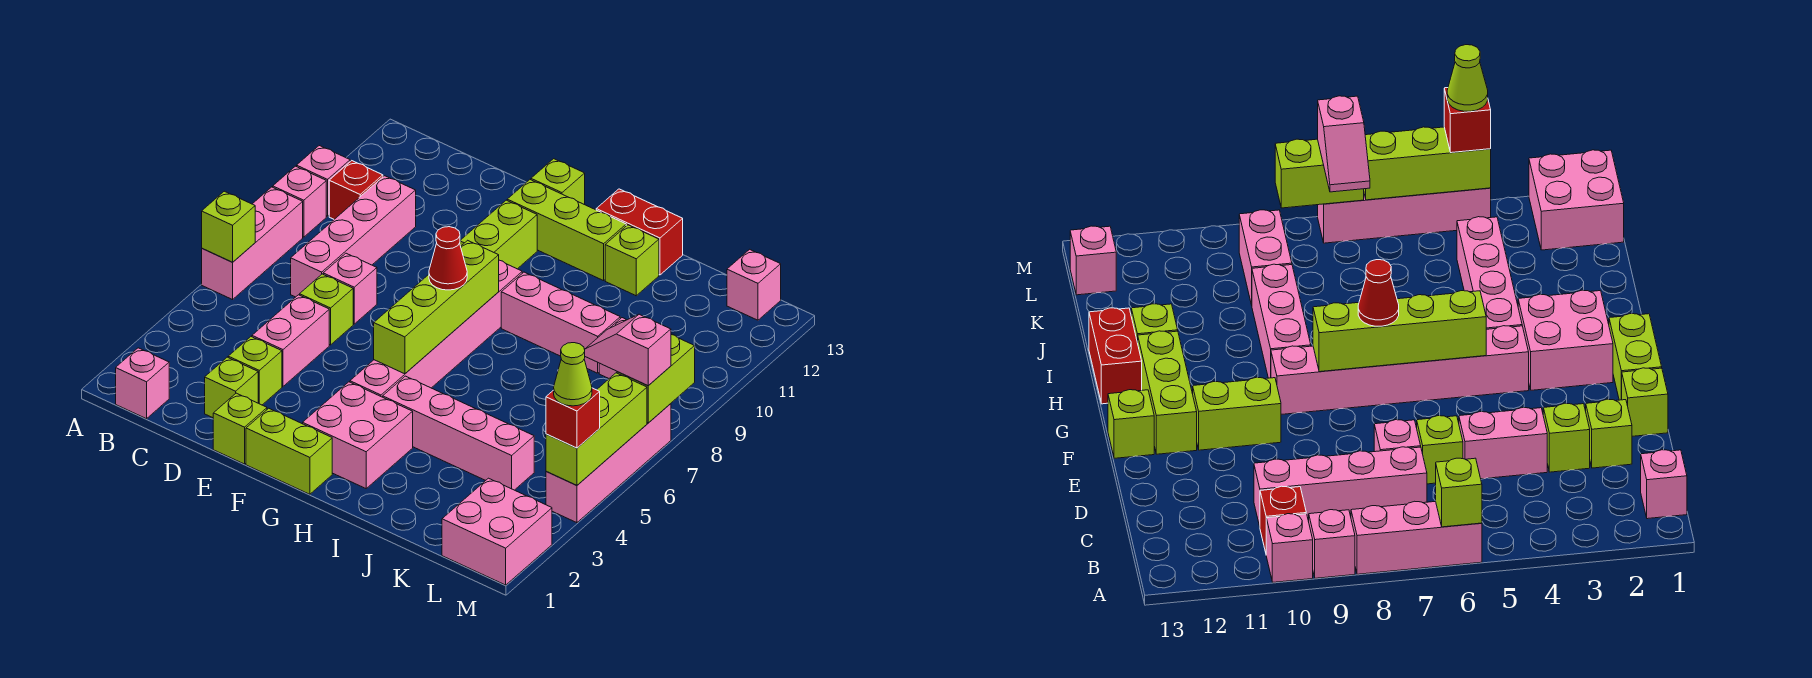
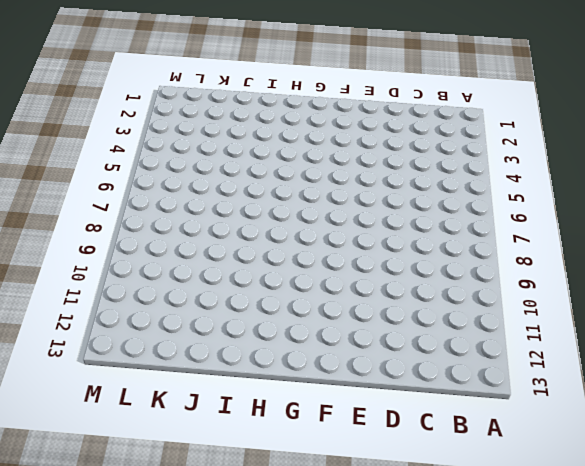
none -> pink brick A6:A8 level 1
none -> pink brick A9 level 1
none -> pink brick A10 level 1
none -> pink brick B1 level 1

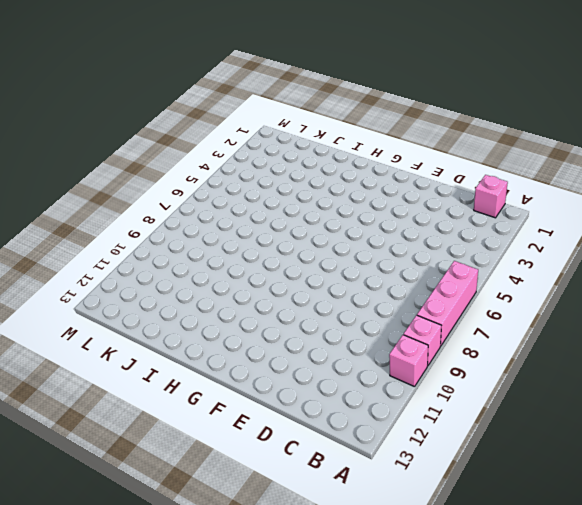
none -> red brick B10 level 1
none -> pink brick C7:C10 level 1
none -> lime brick D2 level 1
none -> lime brick D3 level 1

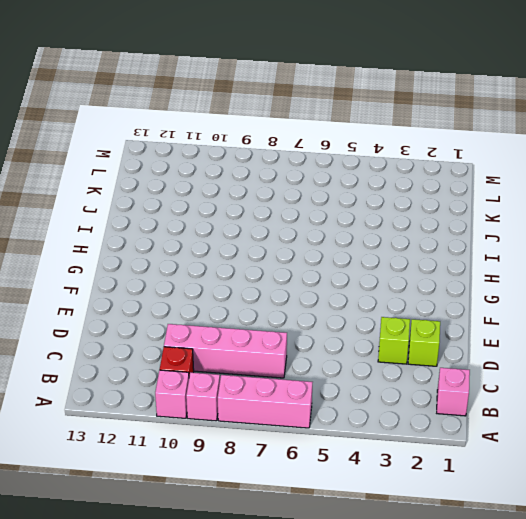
none -> pink brick D4:D5 level 1
none -> lime brick D6 level 1
none -> pink brick D7 level 1
none -> lime brick E1 level 1

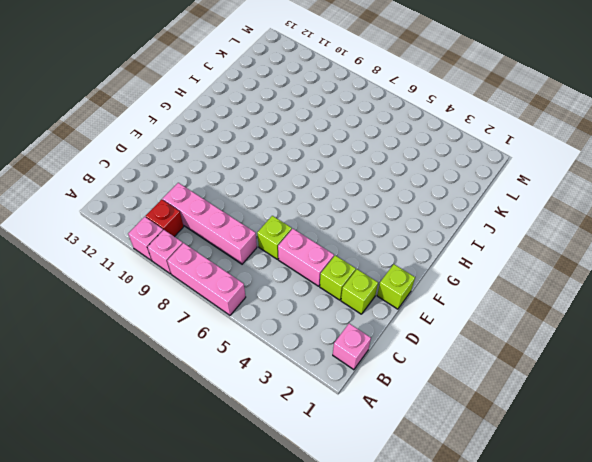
none -> pink brick D7 level 1
none -> lime brick F1:G1 level 1
none -> lime brick F10:F11 level 1
none -> lime brick F12:H12 level 1

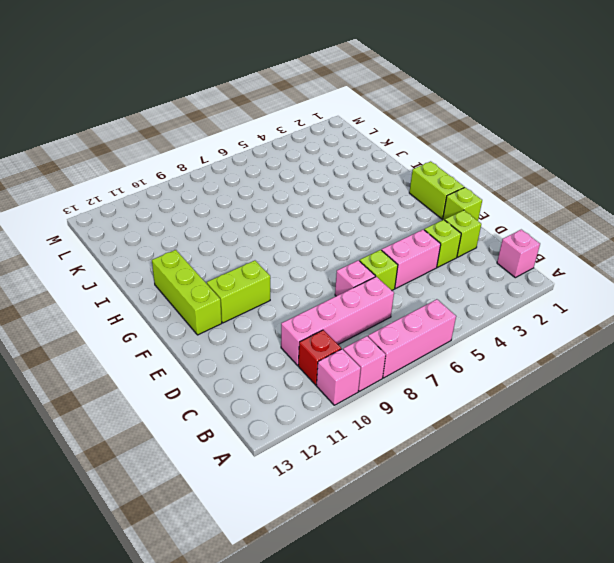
none -> lime brick F13 level 1
none -> pink brick G2:H3 level 1
none -> pink brick G4:G9 level 1
none -> pink brick H4:K4 level 1

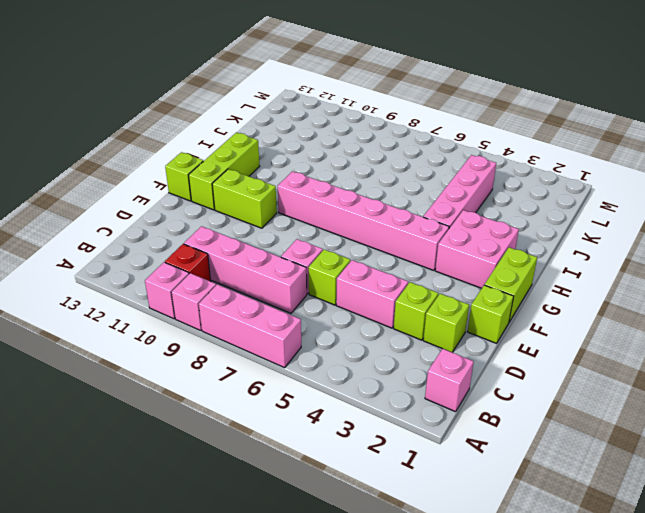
none -> pink brick H9:J9 level 1
none -> red brick H13:I13 level 1
none -> lime brick I12 level 1
none -> pink brick K9:L9 level 1

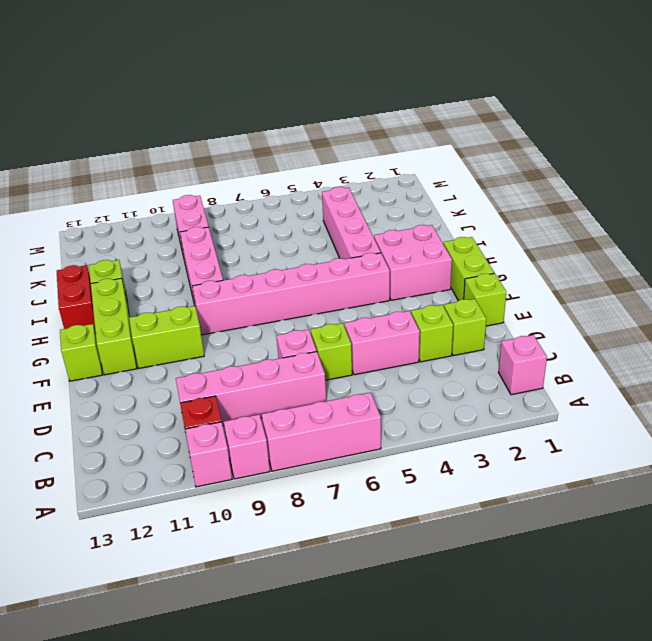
none -> pink brick L1:M2 level 1
none -> pink brick L13 level 1
none -> pink brick M4:M7 level 1
none -> lime brick A6 level 2

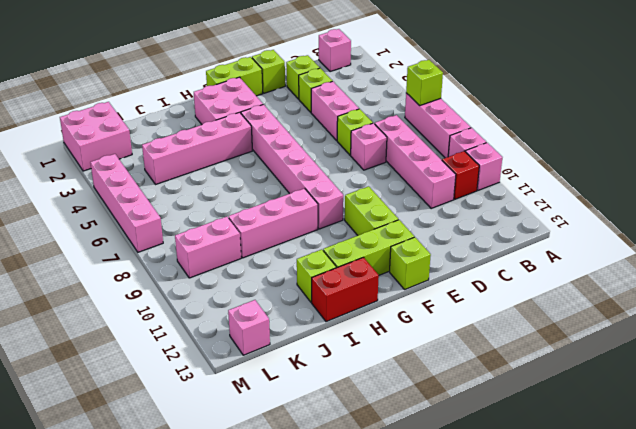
none -> lime brick G5:G8 level 2
none -> lime brick M4:M6 level 2
none -> lime brick M7:M8 level 2
none -> red cone G7 level 3

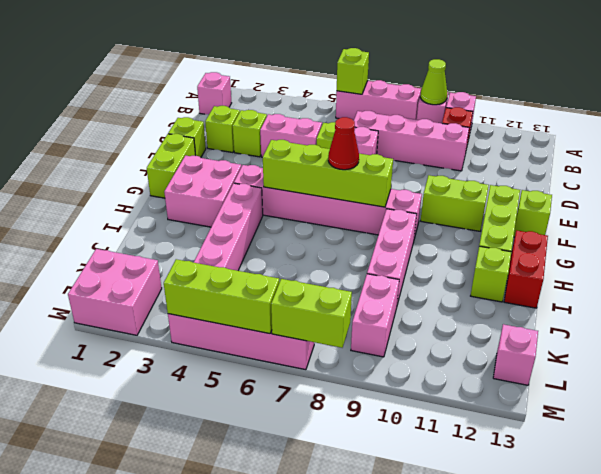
lime cone A9 level 2 -> lime cone M4 level 4
none -> pink slope L7:M7 level 3 top M
none -> red brick M4 level 3

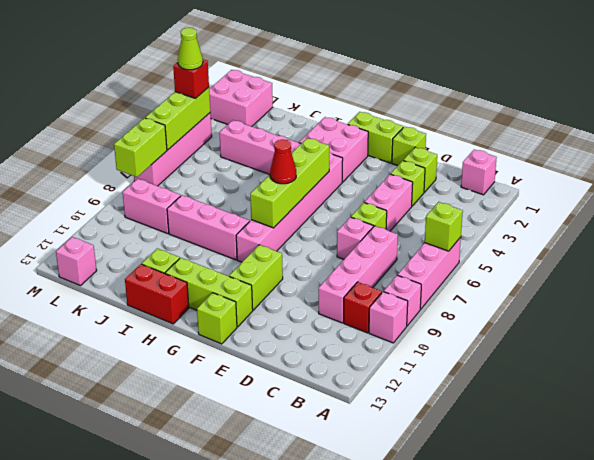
none -> pink slope L7:M7 level 3 top M

